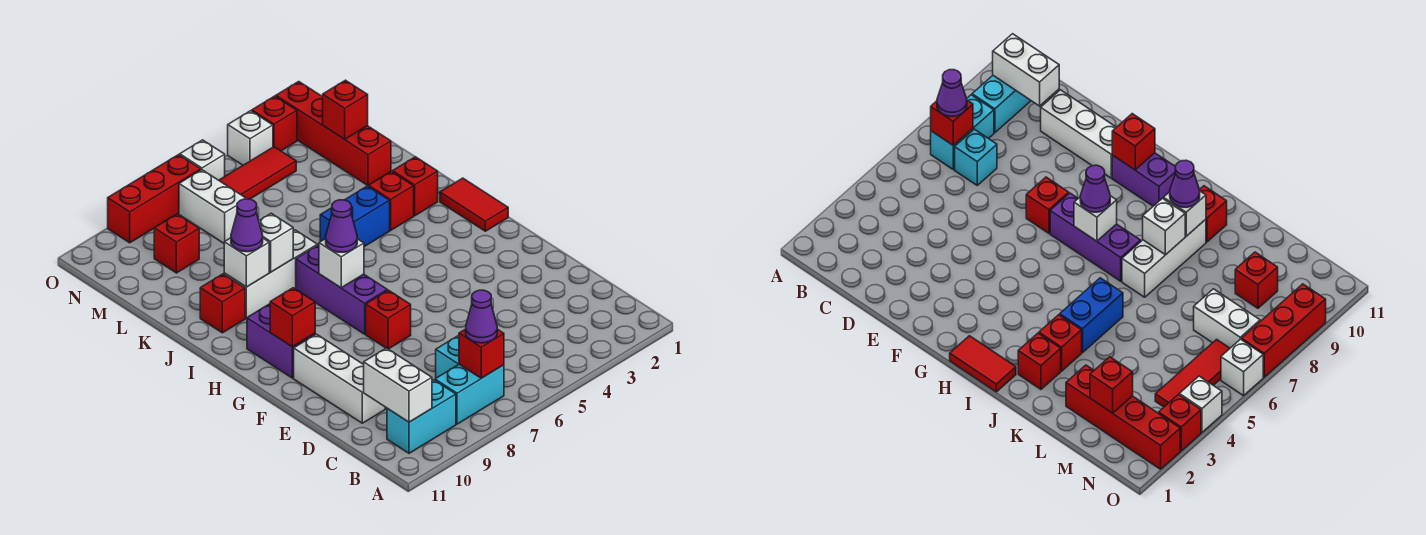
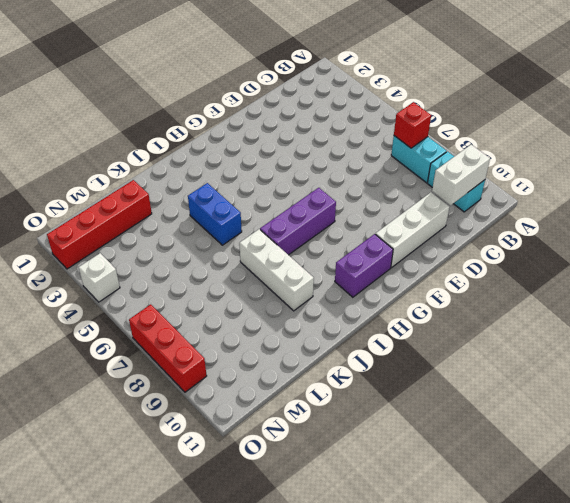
none -> cyan brick C7 level 1
none -> red brick F7 level 1
none -> red tile H1:I1 level 1
none -> red brick J2 level 1

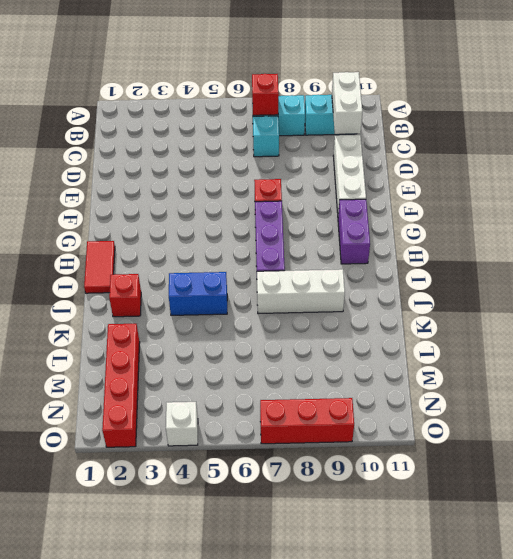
none -> red brick J3 level 1
none -> red brick J10 level 1
none -> white brick M7:N7 level 1
none -> red brick M9 level 1

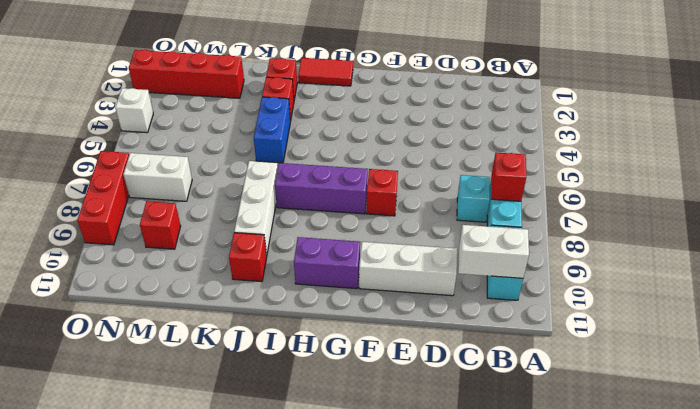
none -> red tile N4:N6 level 1
none -> red brick O3 level 1
none -> white brick O6 level 1
none -> red brick G10 level 2

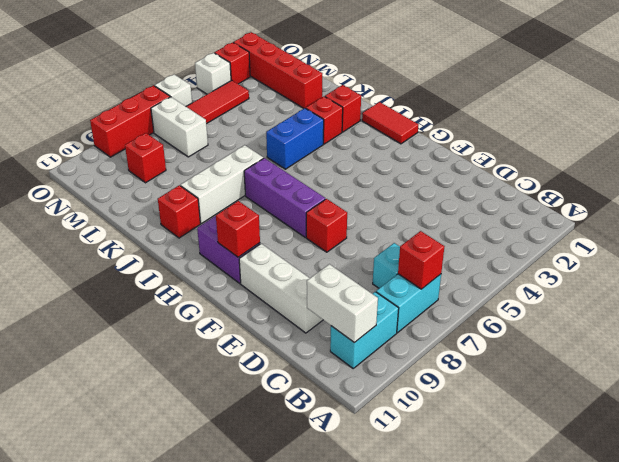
none -> white brick H7 level 2
none -> white brick J8 level 2
none -> white brick J9 level 2
none -> red brick M2 level 2

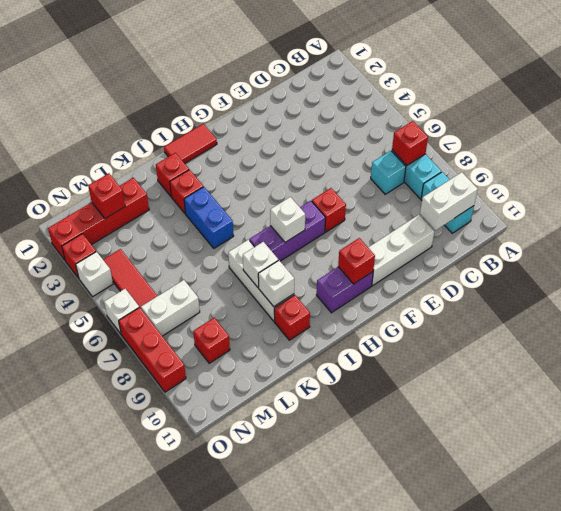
none -> purple cone B7 level 3
none -> purple cone H7 level 3
none -> purple cone J9 level 3

